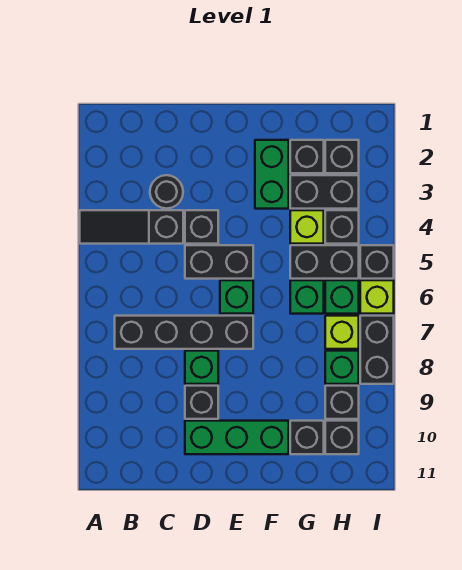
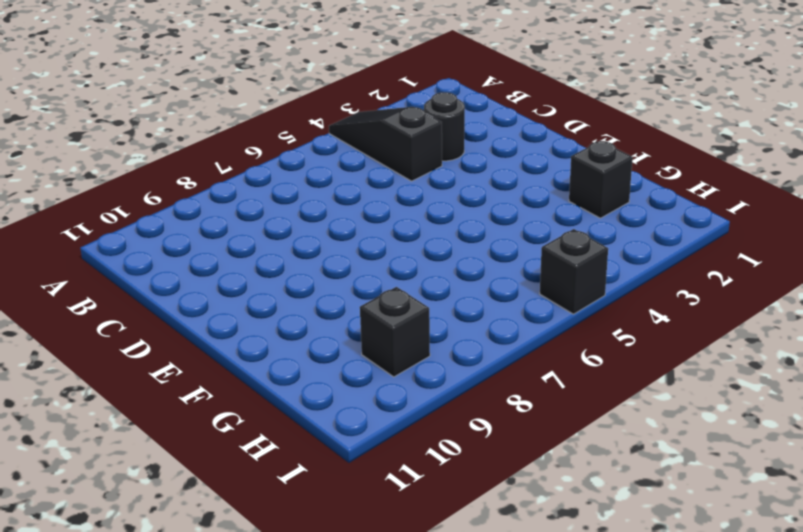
none -> black brick B7:E7 level 1
none -> black brick D4 level 1
none -> black brick D5:E5 level 1

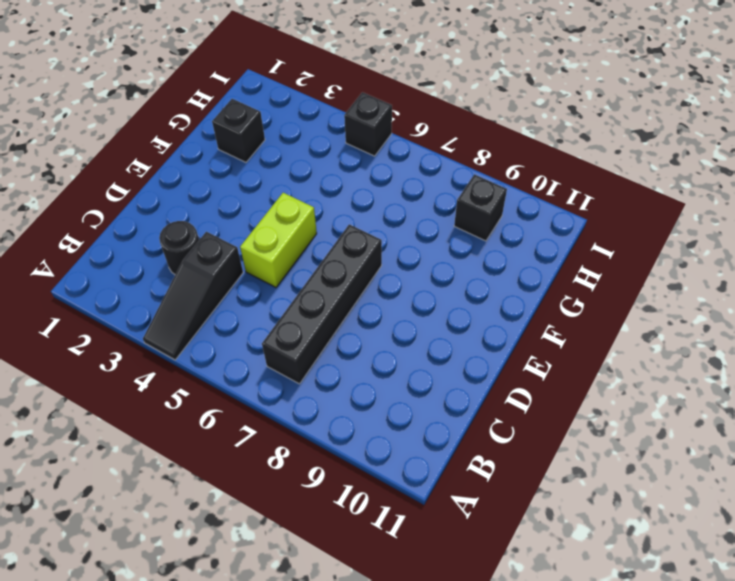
lime brick D5:E5 level 1 -> black brick D5:E5 level 1
none -> black brick D4 level 1
none -> green brick D8 level 1
none -> black brick D9 level 1

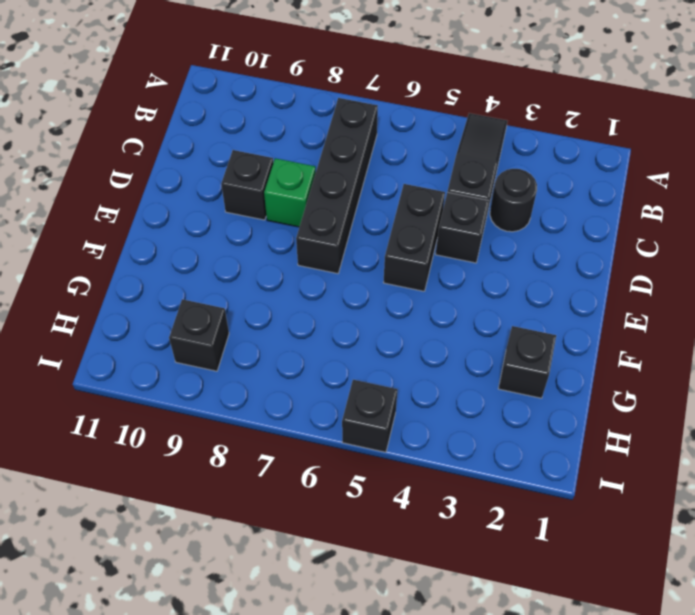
none -> green brick D10:F10 level 1
none -> green brick E6 level 1
none -> green brick F2:F3 level 1

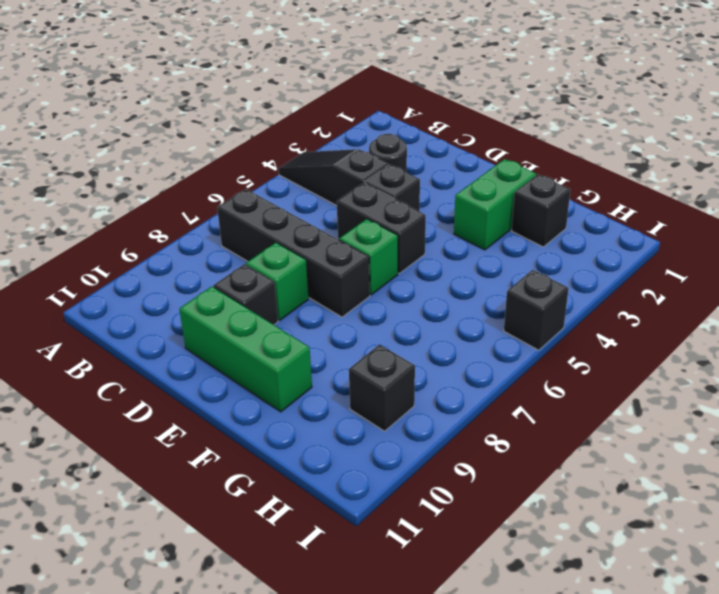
none -> black brick G3:H3 level 1
none -> lime brick G4 level 1
none -> black brick G5:H5 level 1

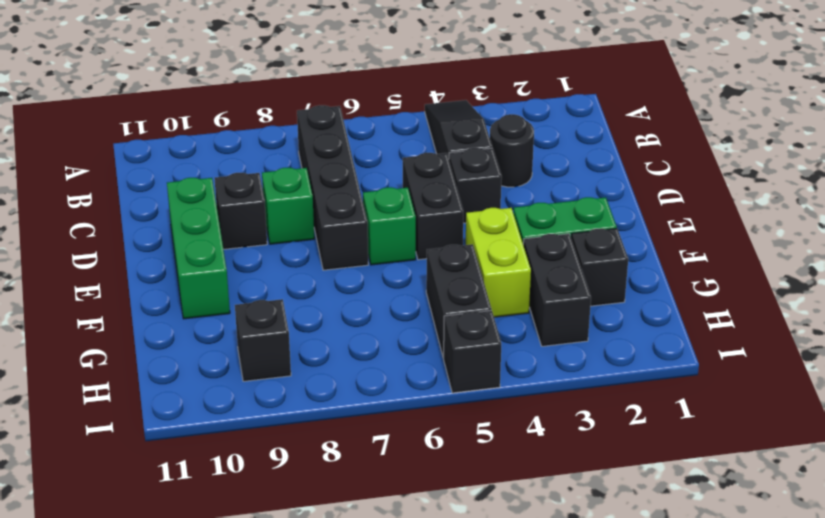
lime brick F4:G4 level 1 -> lime brick G4 level 1
none -> green brick G6 level 1
none -> black brick G10 level 1
none -> black brick H2 level 1

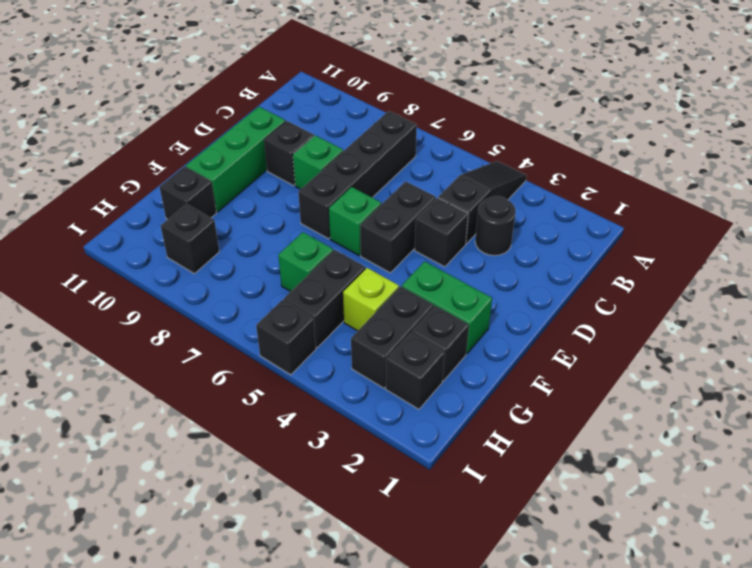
none -> black brick H4 level 1
none -> green brick H6 level 1
none -> lime brick H7 level 1

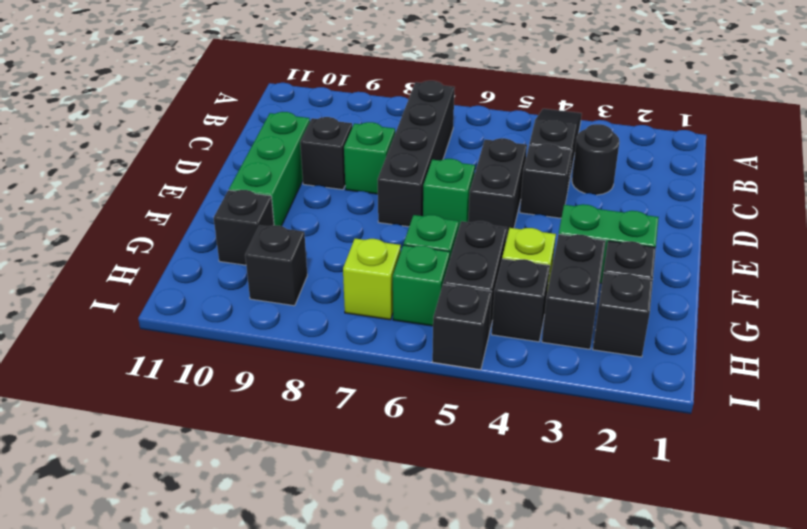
none -> green brick H8 level 1
none -> black brick H10 level 1
none -> lime brick I6 level 1

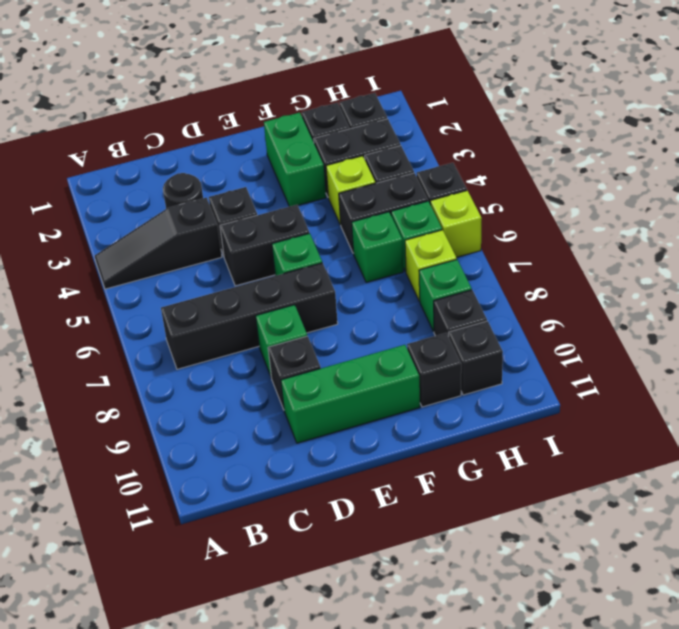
none -> black brick I7:I8 level 1

